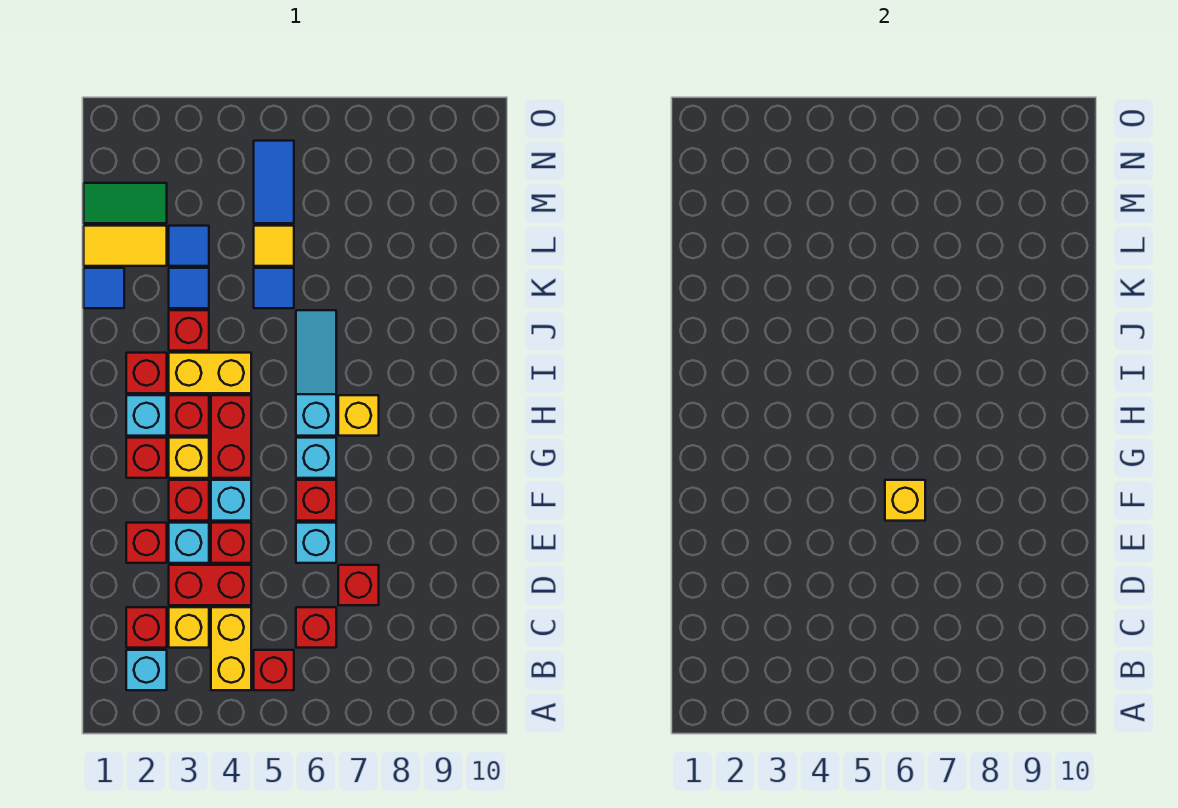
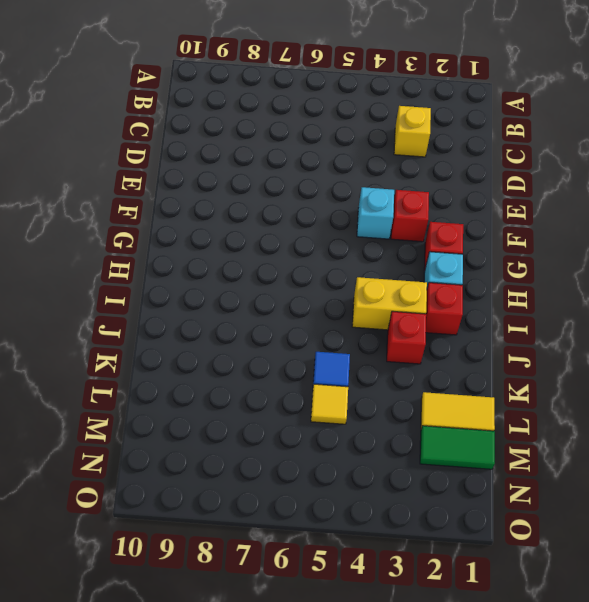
none -> cyan brick B2 level 1
none -> yellow brick B4:C4 level 1
none -> red brick B5 level 1
none -> red brick C2 level 1

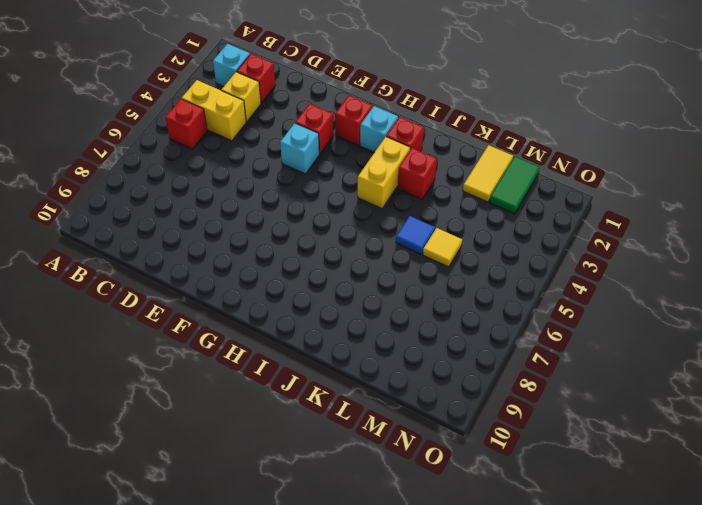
none -> red brick C6 level 1
none -> red brick D3:D4 level 1
none -> red brick D7 level 1
none -> red brick E2 level 1

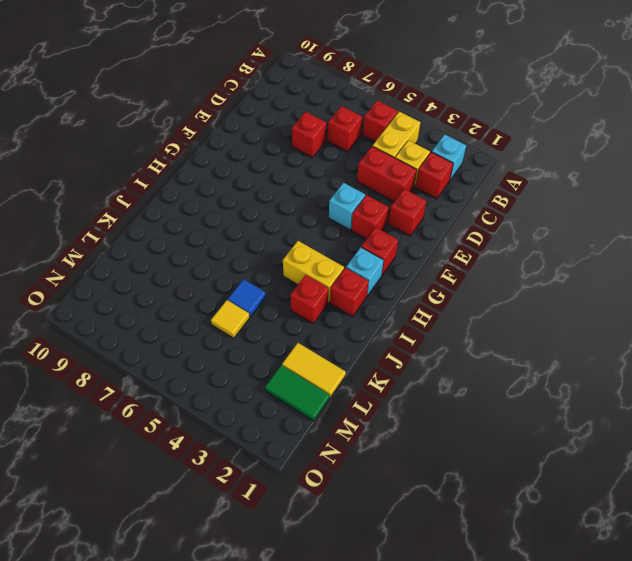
none -> cyan brick E3 level 1
none -> red brick E4 level 1
none -> cyan brick E6 level 1
none -> red brick F6 level 1

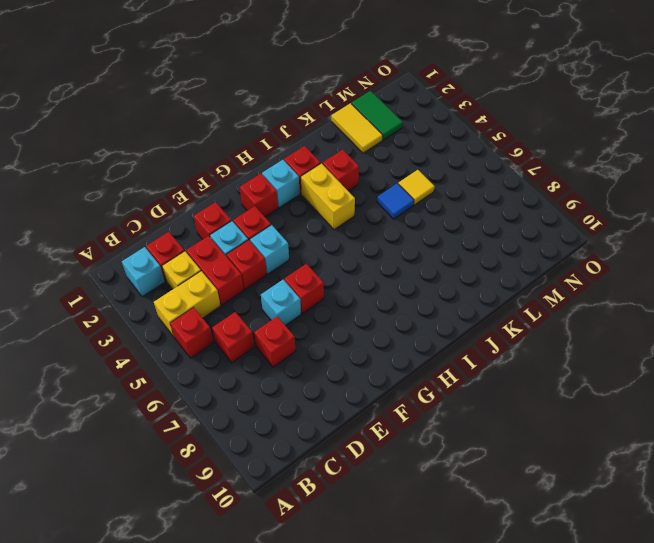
none -> yellow brick G3 level 1
none -> red brick G4:H4 level 1
none -> cyan brick G6 level 1
none -> red brick H3 level 1

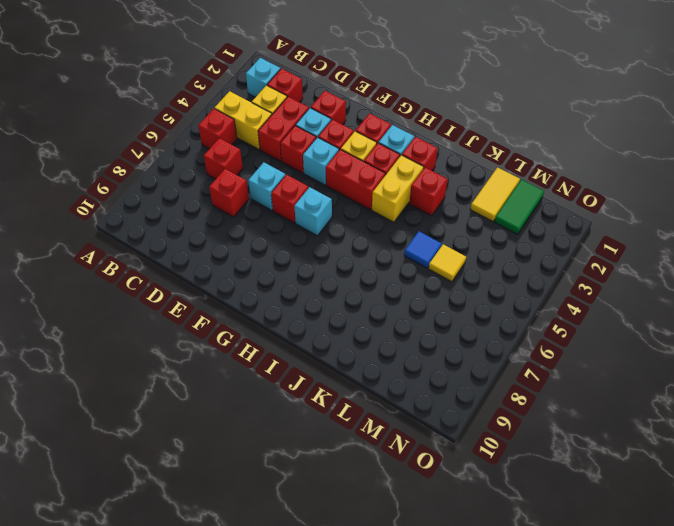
none -> cyan slope H6:J6 level 1 top H
none -> yellow brick H7 level 1
none -> blue tile K1 level 1
none -> blue tile K3 level 1

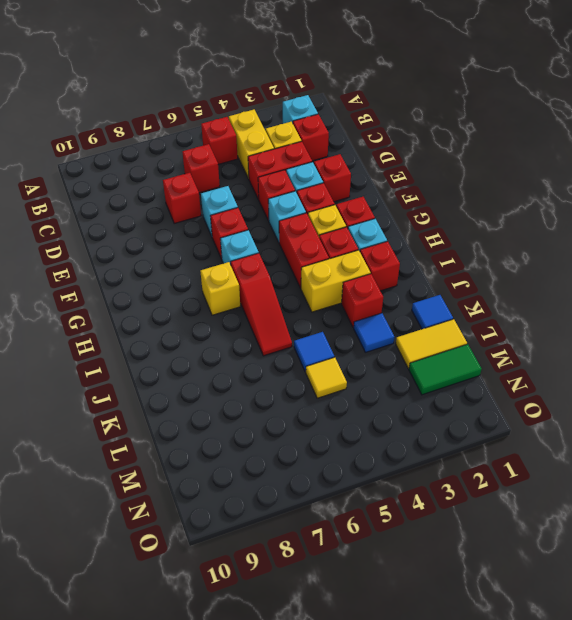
red slope H6:J6 level 1 top H -> cyan slope H6:J6 level 1 top H
none -> blue tile L3 level 1
none -> blue tile M5:N5 level 1
none -> yellow brick F6 level 2

